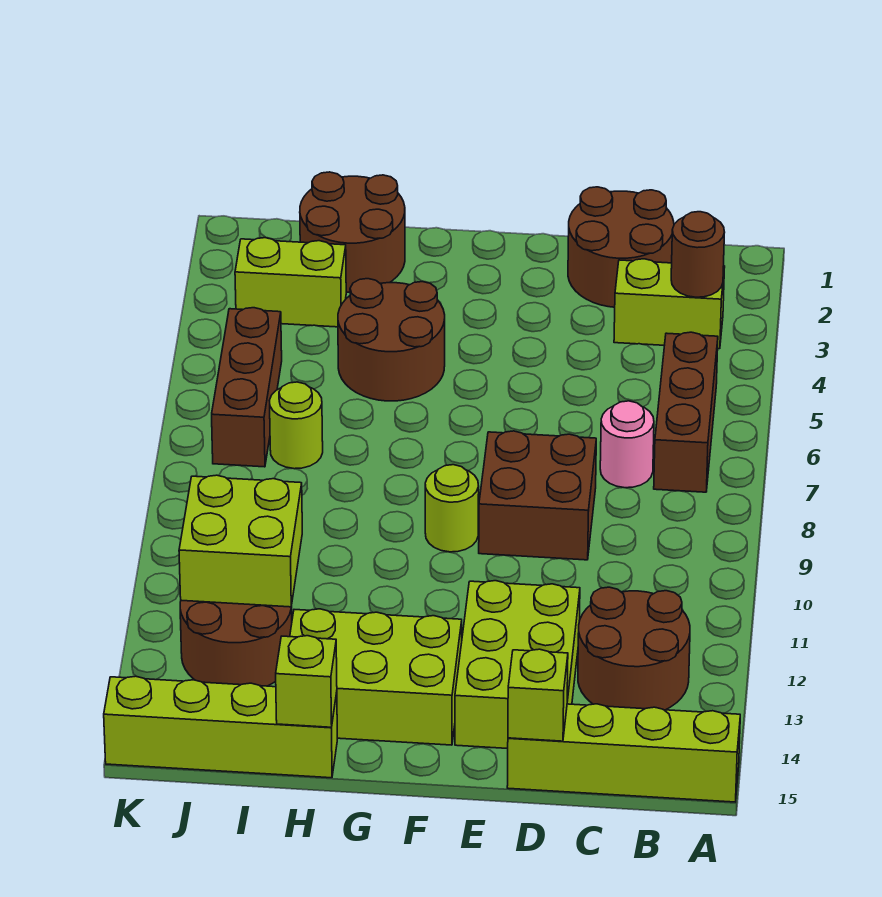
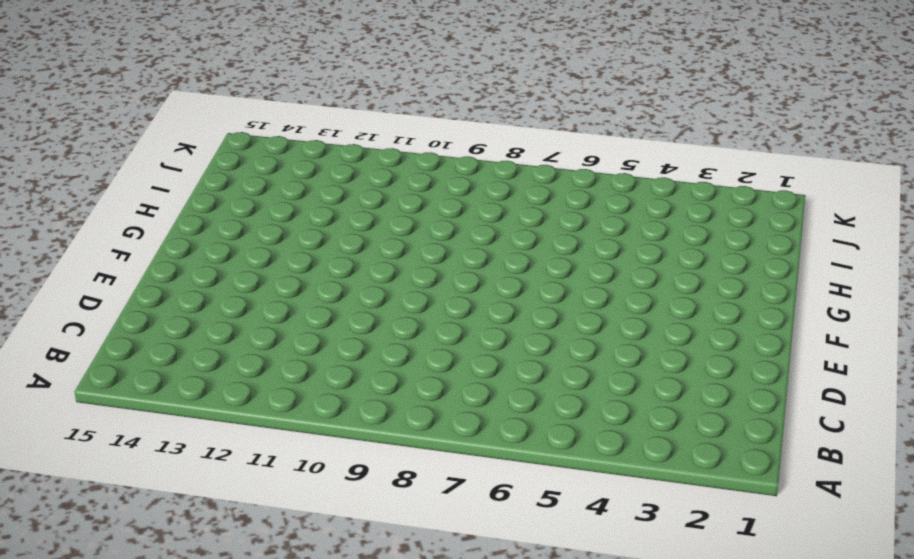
none -> lime brick A15:D15 level 1
none -> lime brick B3:C3 level 1
none -> brown brick B5:B7 level 1

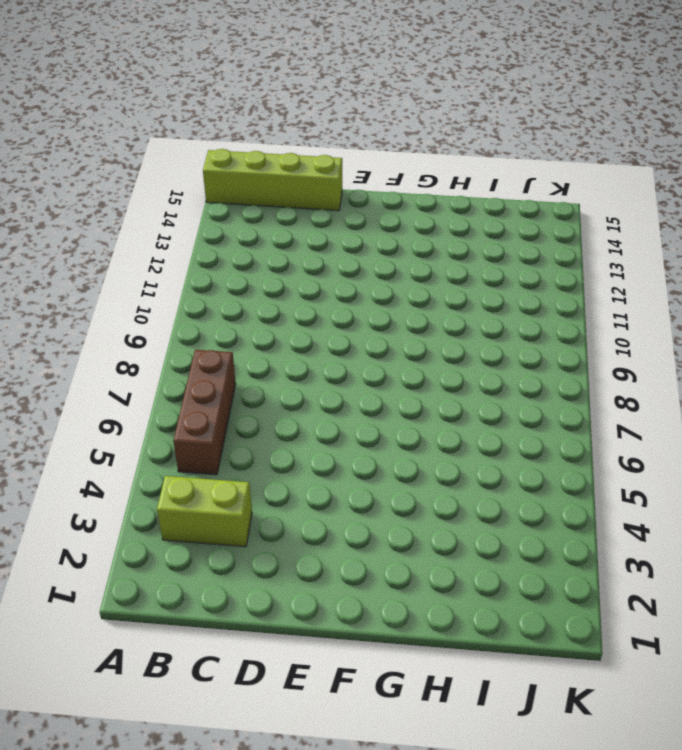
none -> brown round brick B12:C13 level 1
none -> brown round brick C1:D2 level 1
none -> pink round brick C7 level 1

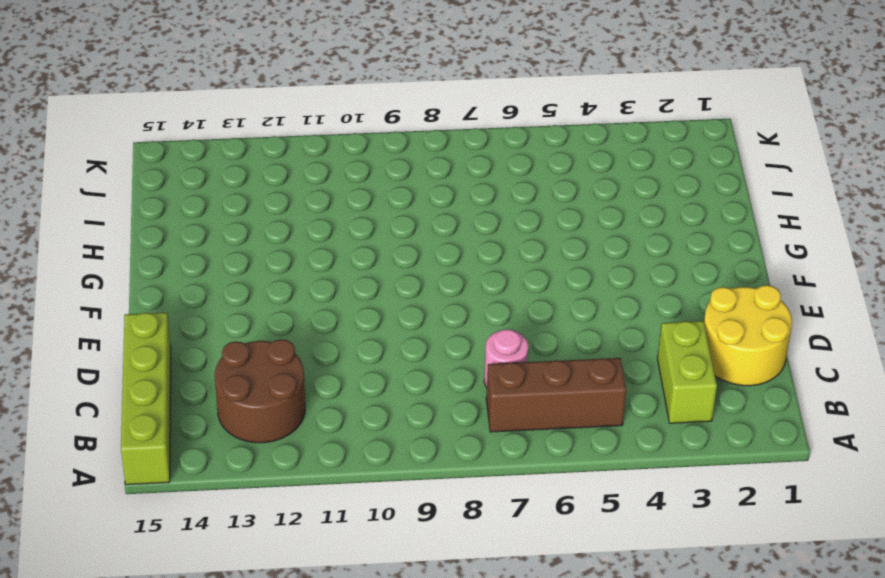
yellow round brick C1:D2 level 1 -> brown round brick C1:D2 level 1
none -> brown brick D8:E9 level 1
none -> lime brick D12:E14 level 1
none -> lime round brick F9 level 1

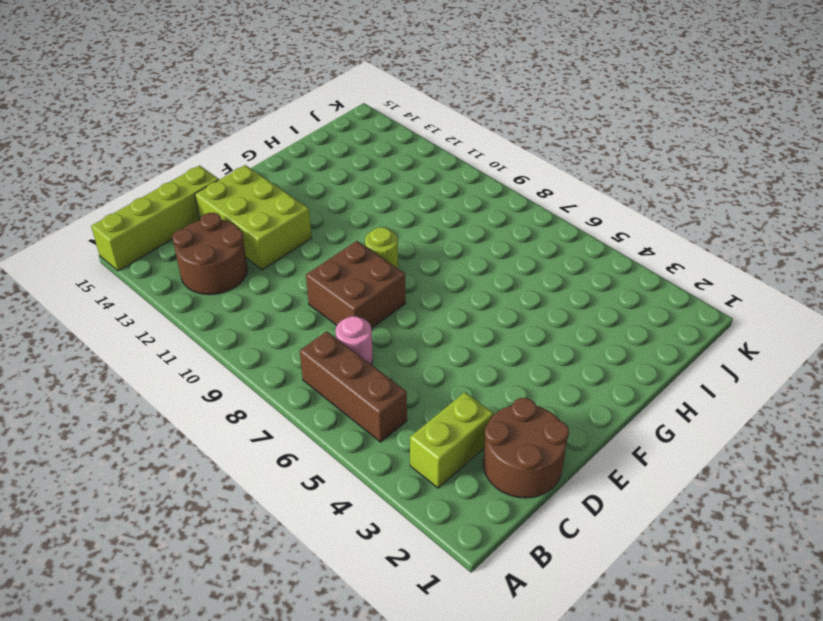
none -> lime brick F13:H14 level 1
none -> brown round brick G4:H5 level 1
none -> brown round brick H1:I2 level 1

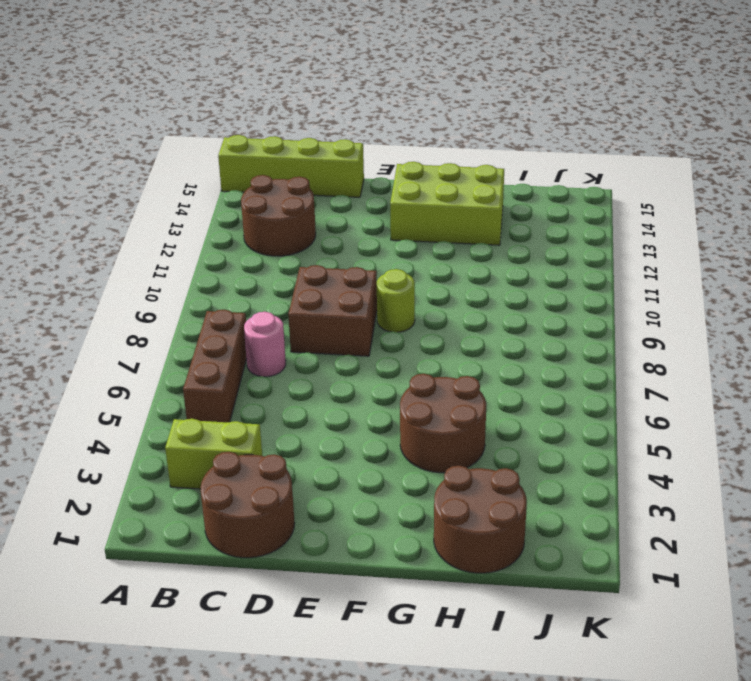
none -> lime brick D12:E14 level 1
none -> lime brick H15:K15 level 1
none -> lime brick I3:J3 level 1

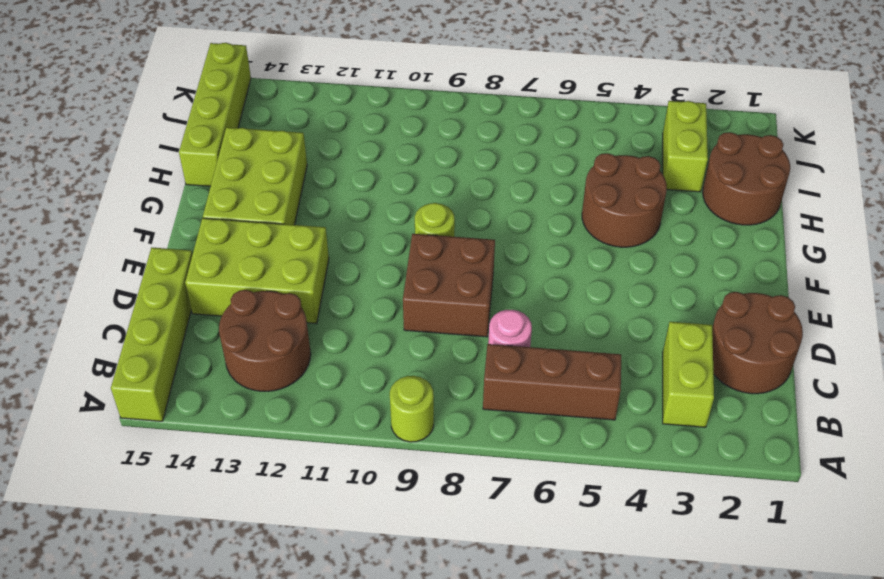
lime round brick A9 level 1 -> lime round brick I7 level 1
none -> brown round brick I12:J13 level 1
none -> brown brick J5:J7 level 1
none -> brown round brick B3 level 2

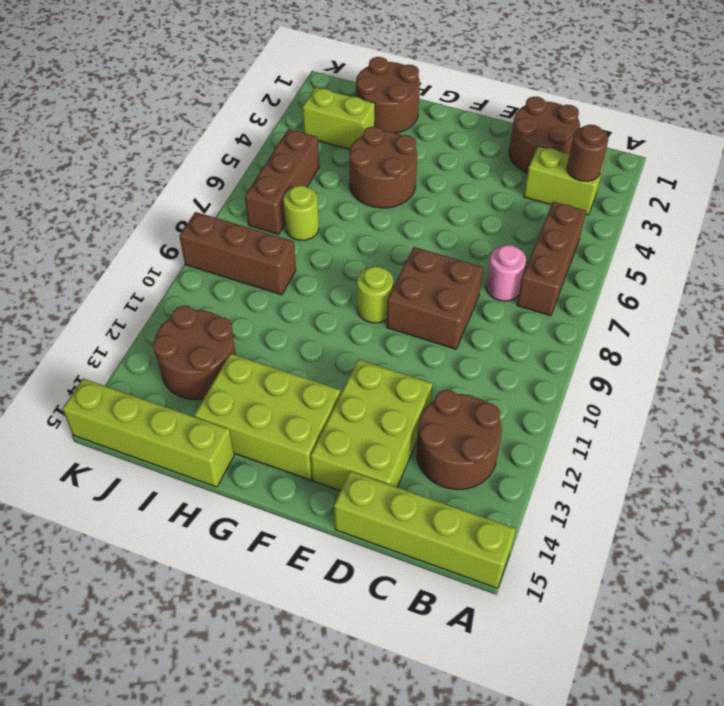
brown brick I9:K9 level 1 -> none
none -> lime brick D15 level 2
none -> lime brick H15 level 2
none -> lime brick I11:J12 level 2

